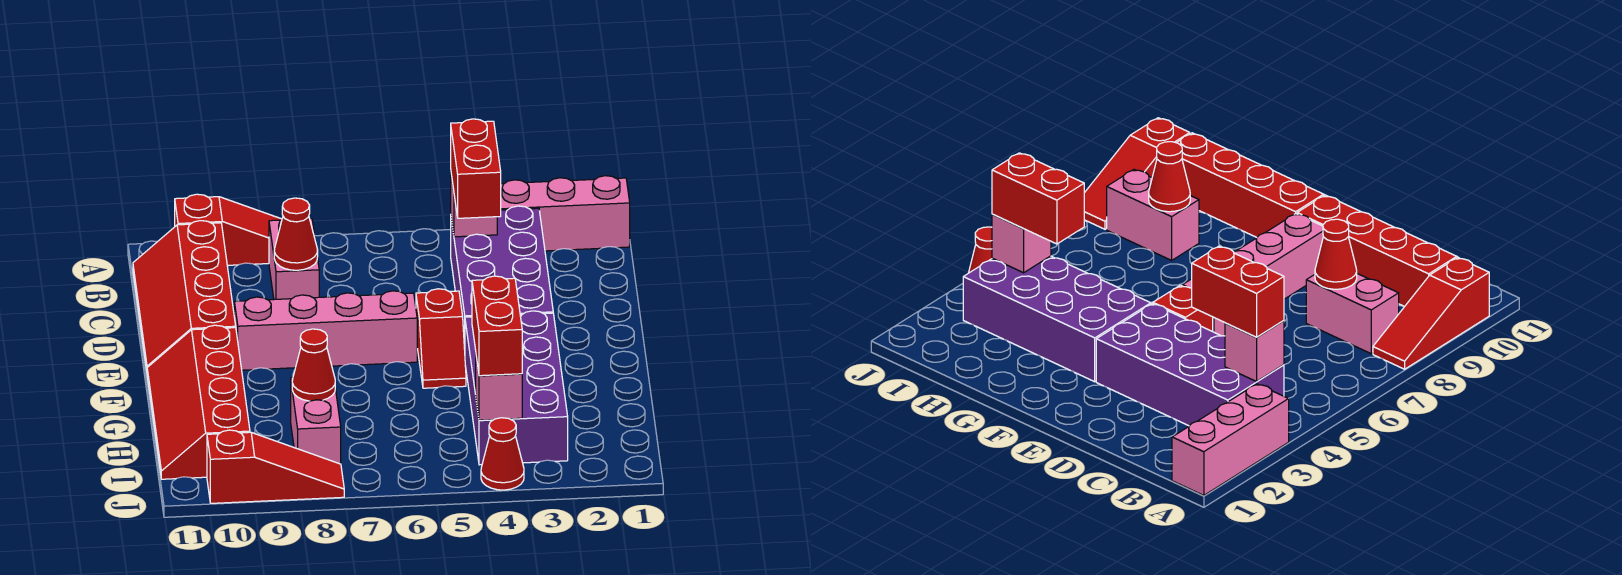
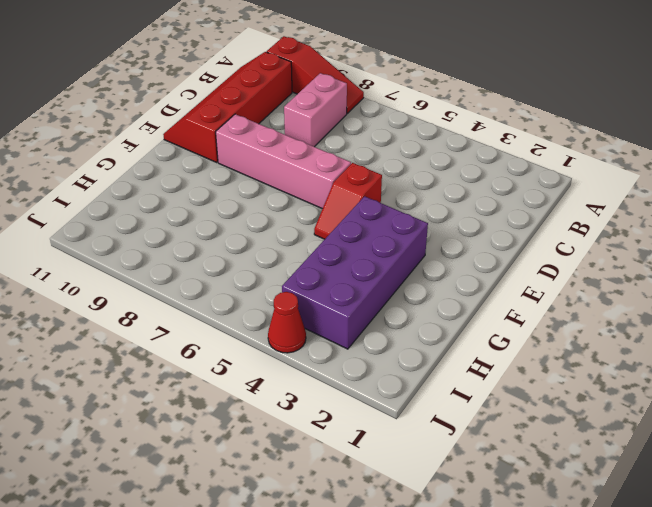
none -> pink brick A1:A3 level 1
none -> purple brick B3:E4 level 1
none -> red slope F10:I11 level 1 top 10

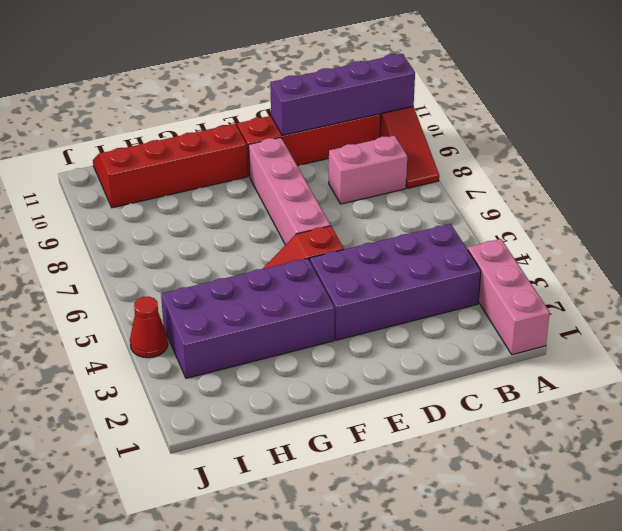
purple brick A10:D10 level 2 -> none
none -> pink brick H8:I8 level 1
none -> red slope J8:J10 level 1 top 10
none -> pink brick B4 level 2

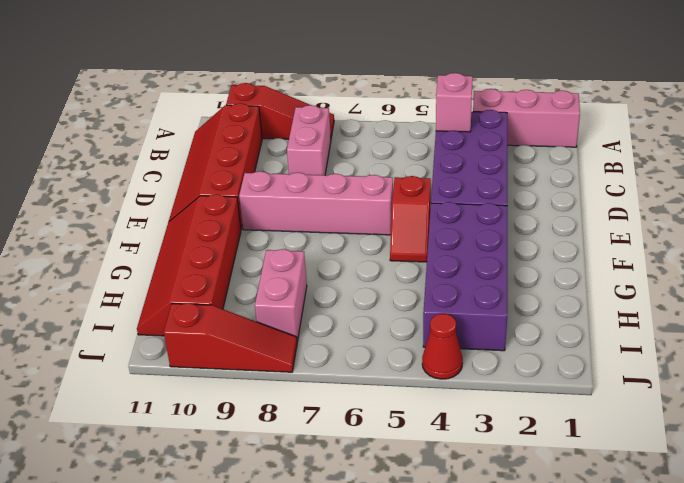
none -> red cone C8 level 2
none -> red cone H8 level 2
none -> pink brick I4 level 2

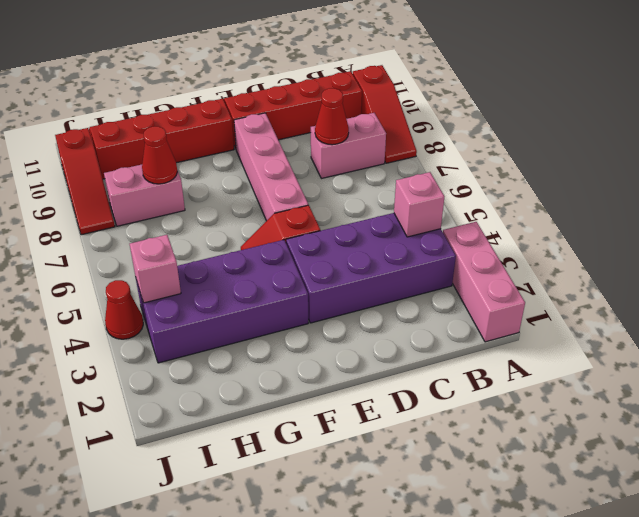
none -> red brick B4:C4 level 3
none -> red brick H4:I4 level 3

